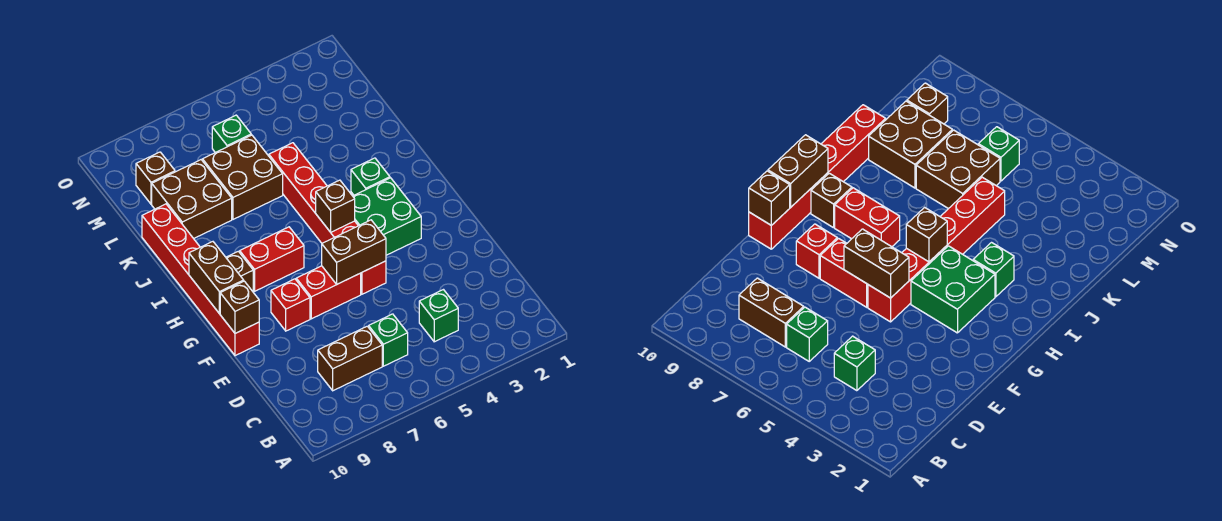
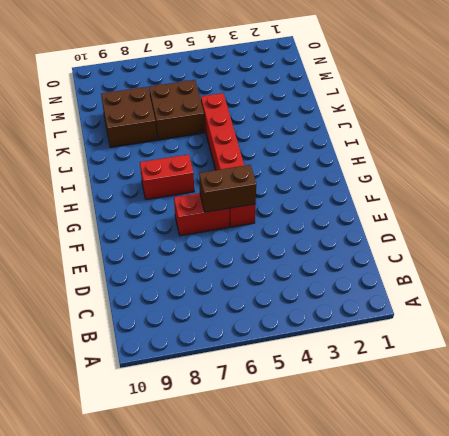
none -> green brick C4 level 1
none -> green brick C6 level 1
none -> brown brick C7:C8 level 1

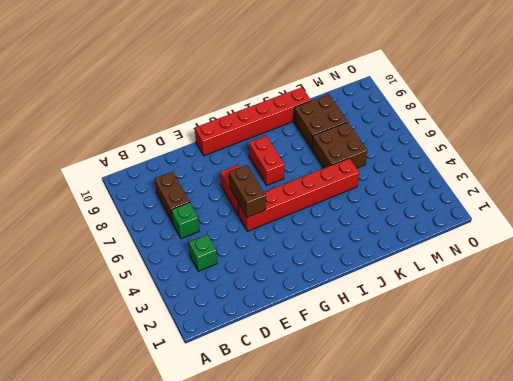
none -> red brick F8 level 1
none -> green brick G3:H4 level 1
none -> brown brick H9 level 1

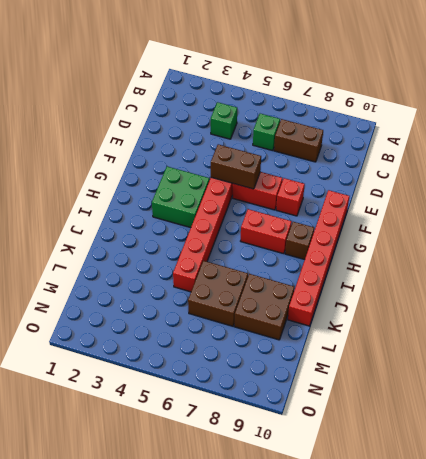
none -> green brick I3 level 1
none -> green brick M6 level 1
none -> brown brick M9 level 1

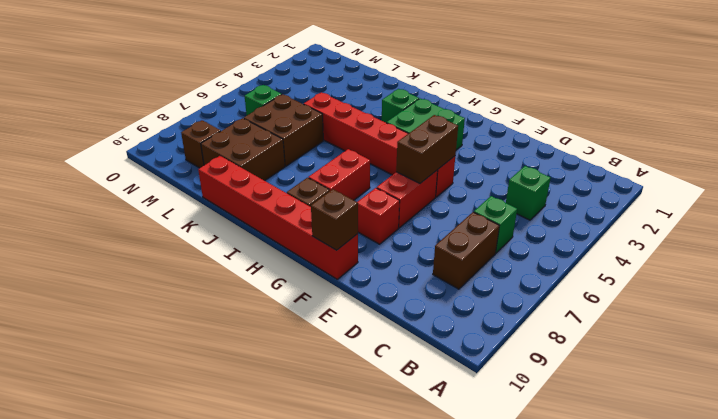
none -> brown brick G10:H10 level 2
none -> brown brick H5 level 2

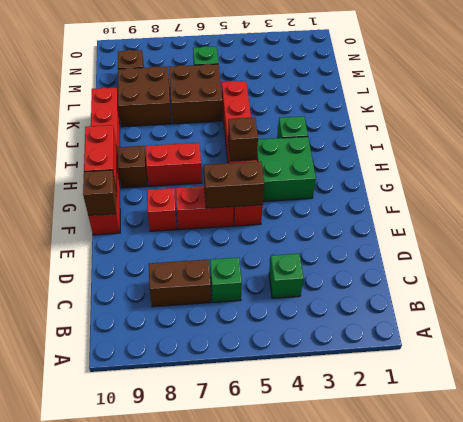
red brick G10:H10 level 2 -> brown brick G10:H10 level 2

